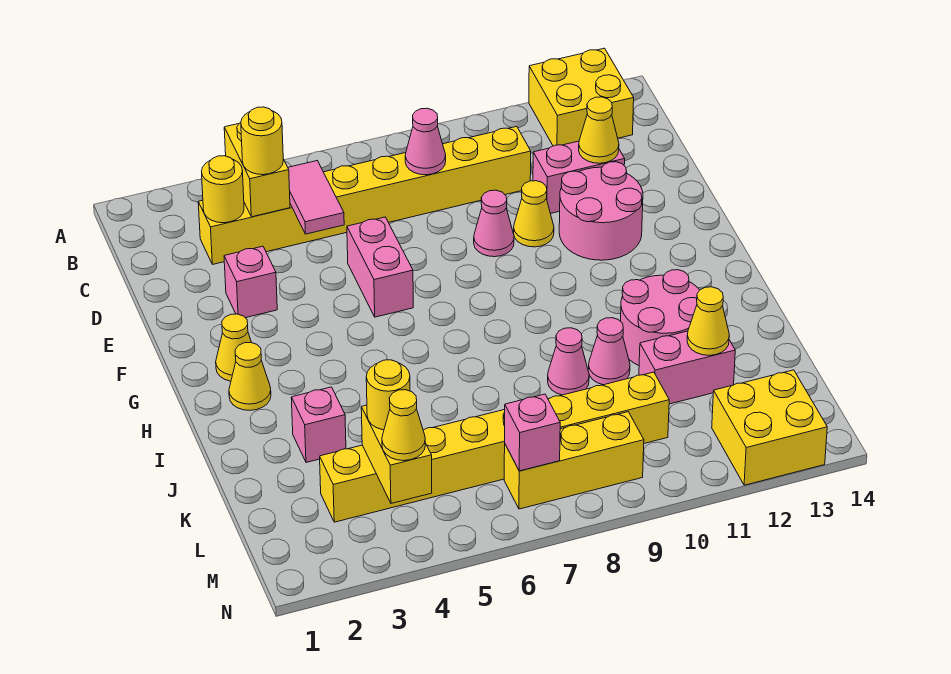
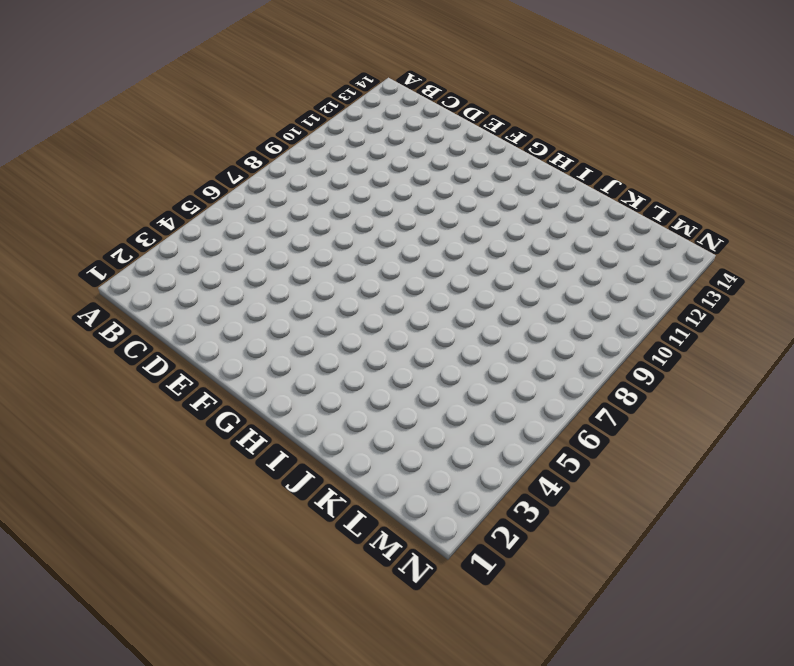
none -> yellow brick A12:B13 level 1
none -> yellow brick C3:C10 level 1
none -> pink brick D11:D12 level 1

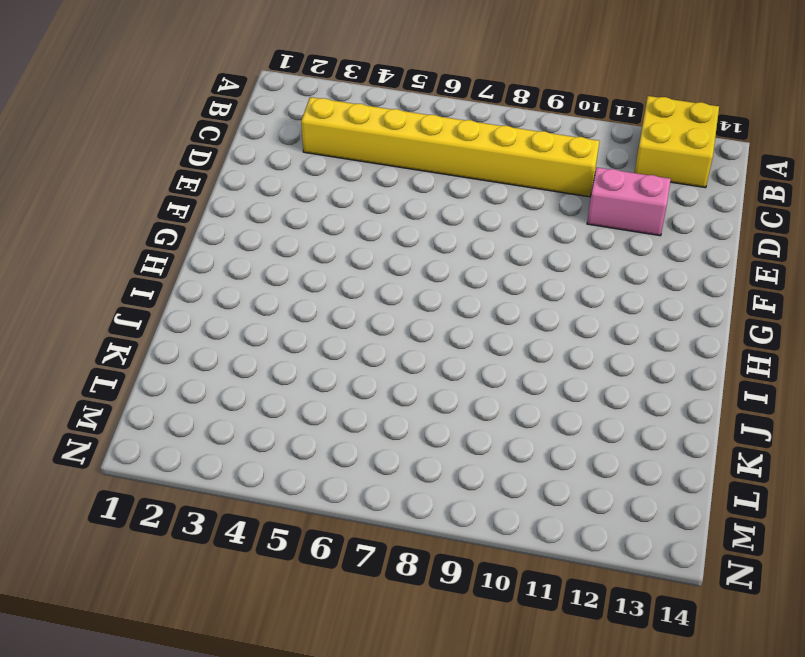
none -> pink brick E3 level 1
none -> pink brick E6:F6 level 1
none -> pink cone E9 level 1

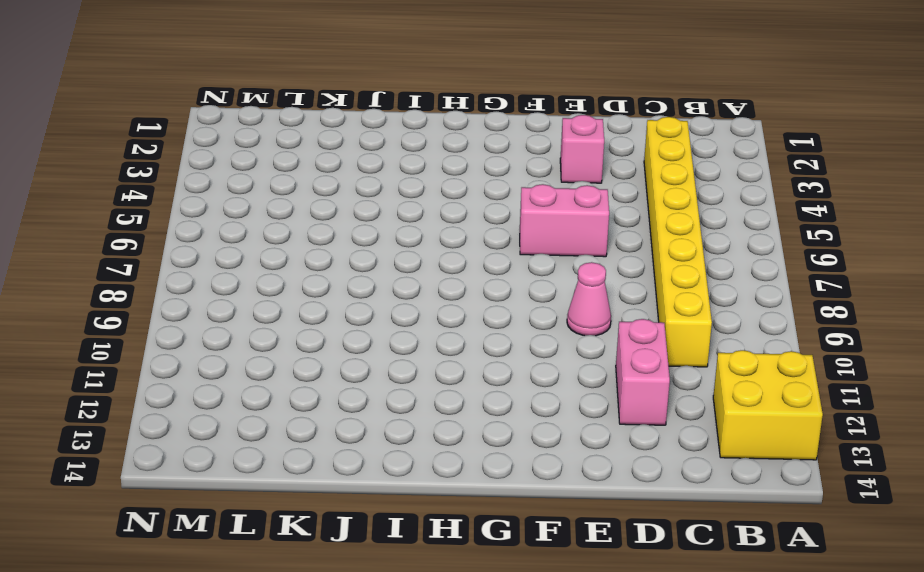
none -> yellow cone E10 level 1
none -> pink round brick E11:F12 level 1
none -> yellow cone G2 level 1

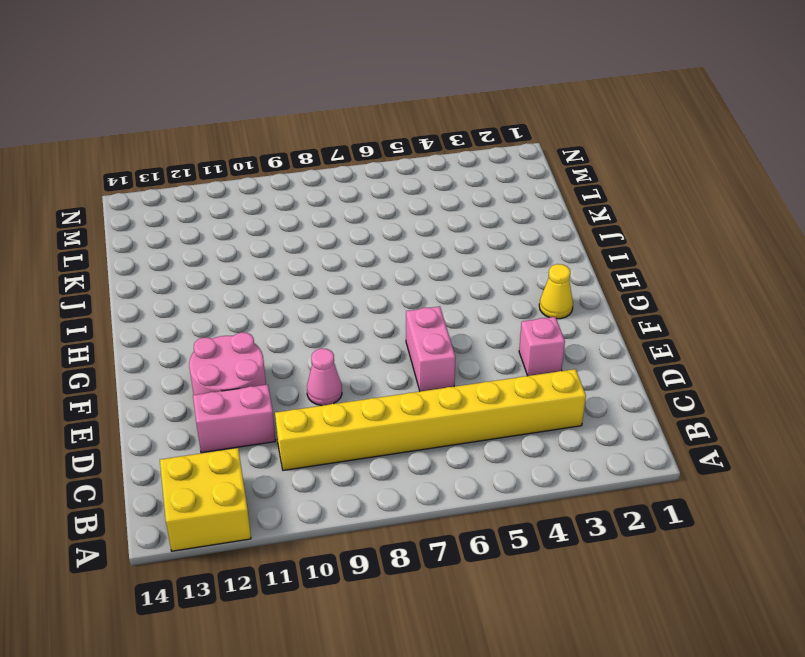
none -> yellow cone E10 level 1
none -> yellow cone H2 level 1
none -> pink round brick I11:J12 level 1

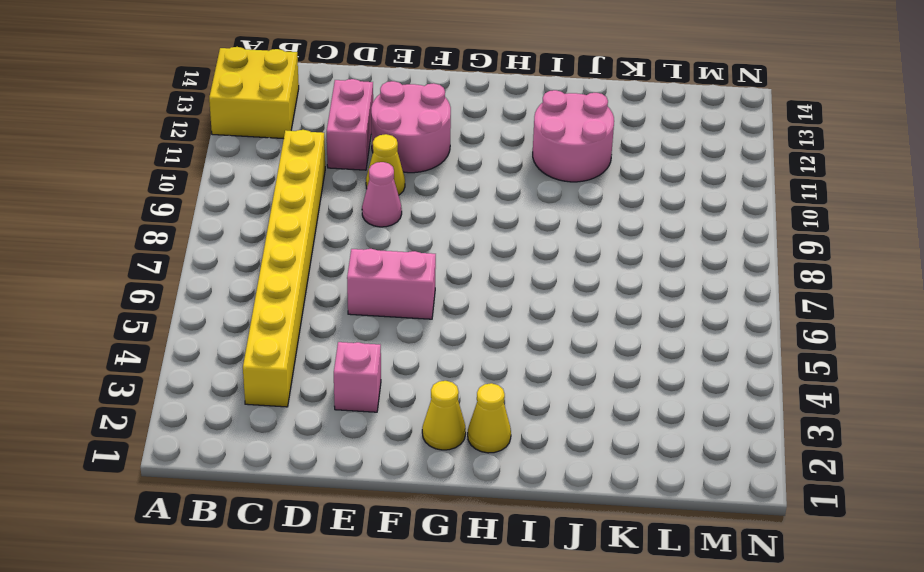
none -> pink brick J3 level 1
none -> pink cone J9 level 1
none -> pink cone J10 level 1

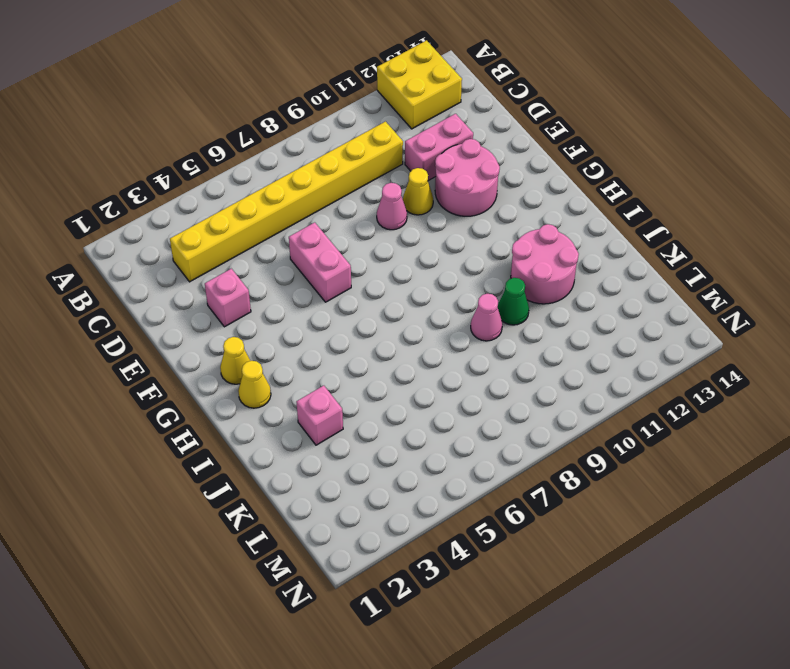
green cone J10 level 1 -> pink cone J10 level 1
none -> pink brick K11:K12 level 1
none -> yellow brick L3:L10 level 1
none -> yellow brick M7:M9 level 1

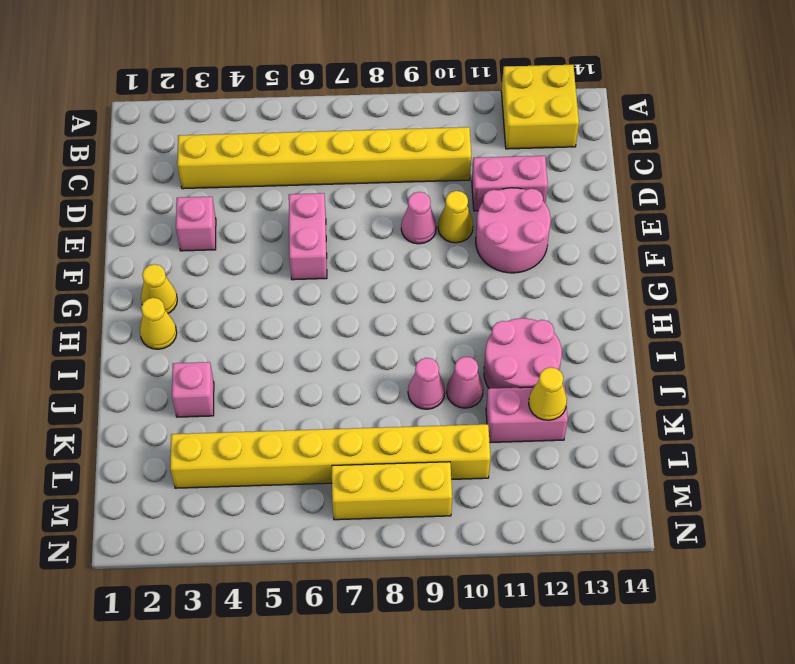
none -> yellow brick M12:N13 level 1
none -> yellow brick B4:C4 level 2
none -> yellow round brick C3 level 2

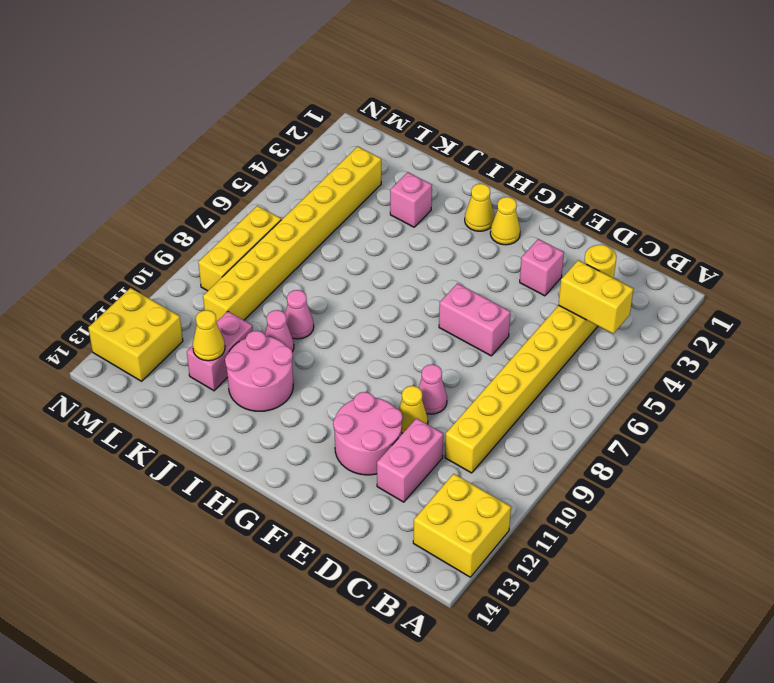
none -> pink tile C5:D5 level 2
none -> pink cone C8 level 2
none -> yellow cone D12 level 2

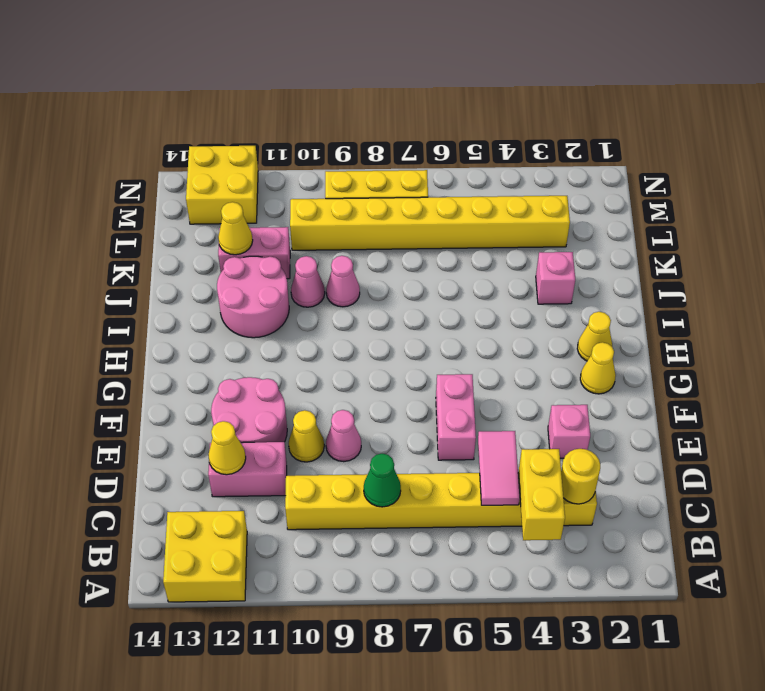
green cone C8 level 2 -> pink cone C8 level 2
none -> yellow brick L4:M4 level 2
none -> pink brick M7 level 2
none -> yellow round brick C4 level 3

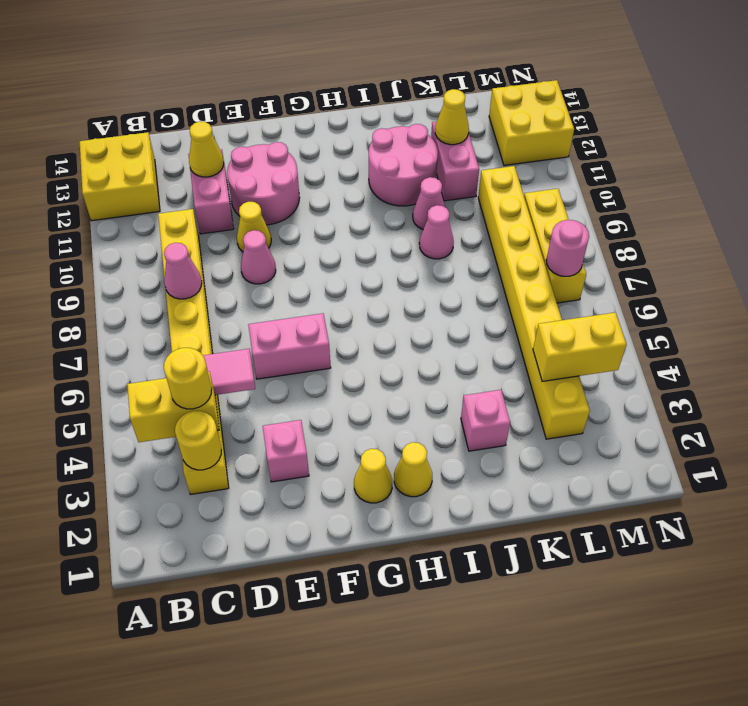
pink round brick M7 level 2 -> pink brick M7 level 2
none -> yellow round brick L4 level 3
none -> yellow cone M4 level 3

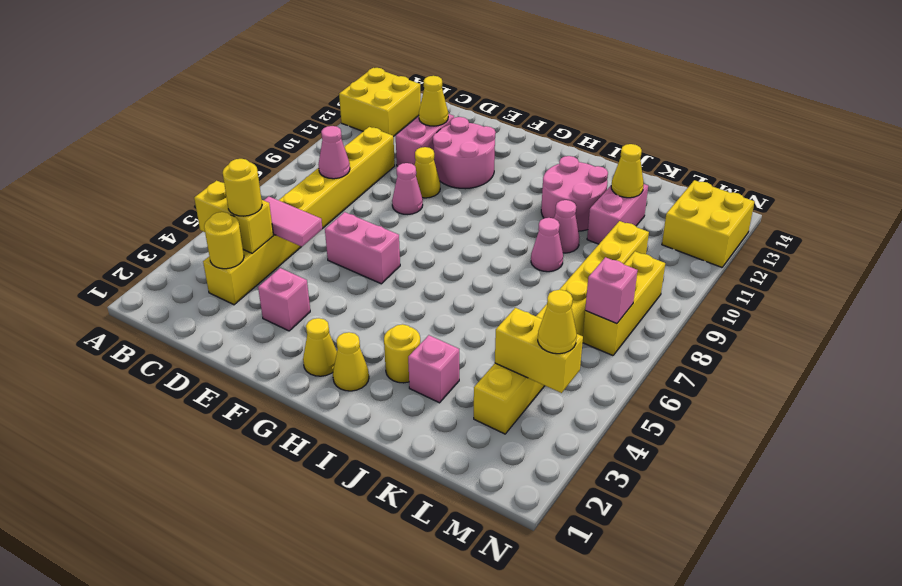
yellow round brick I3 level 1 -> yellow round brick L4 level 3

